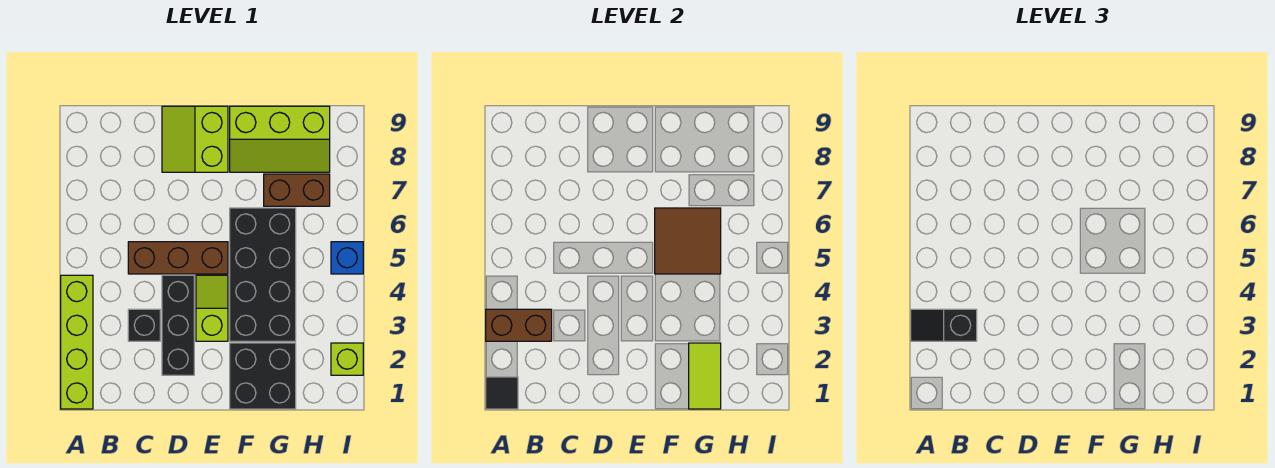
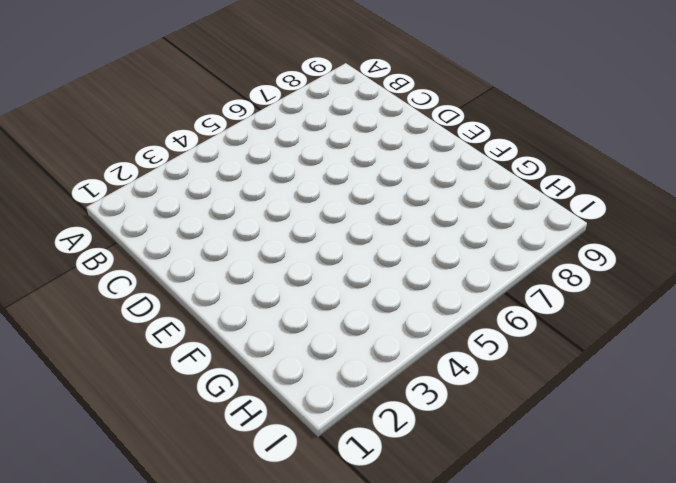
none -> lime brick A1:A4 level 1
none -> black brick C3 level 1
none -> brown brick C5:E5 level 1

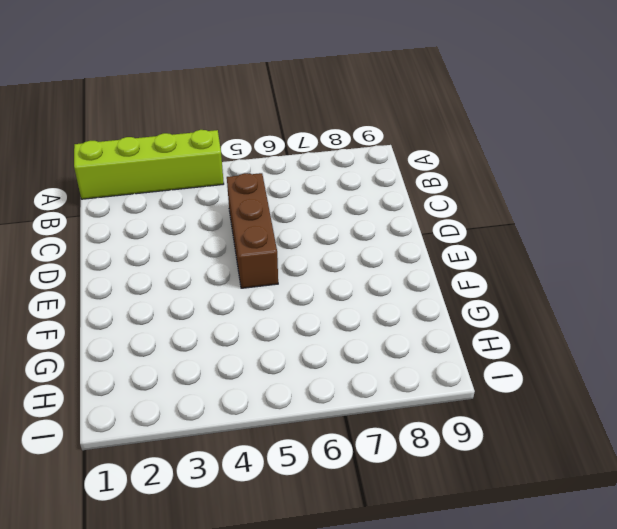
none -> black brick C3 level 1
none -> black brick D2:D4 level 1
none -> lime slope D8:E9 level 1 top E

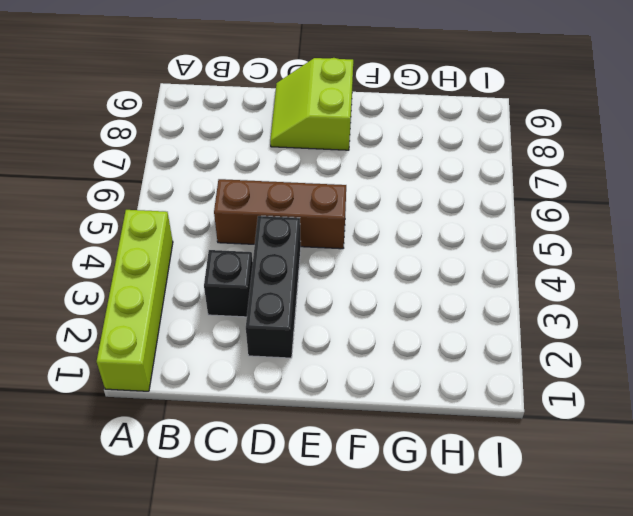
none -> lime slope E3:E4 level 1 top 3
none -> black brick F1:G2 level 1
none -> black brick F3:G6 level 1

